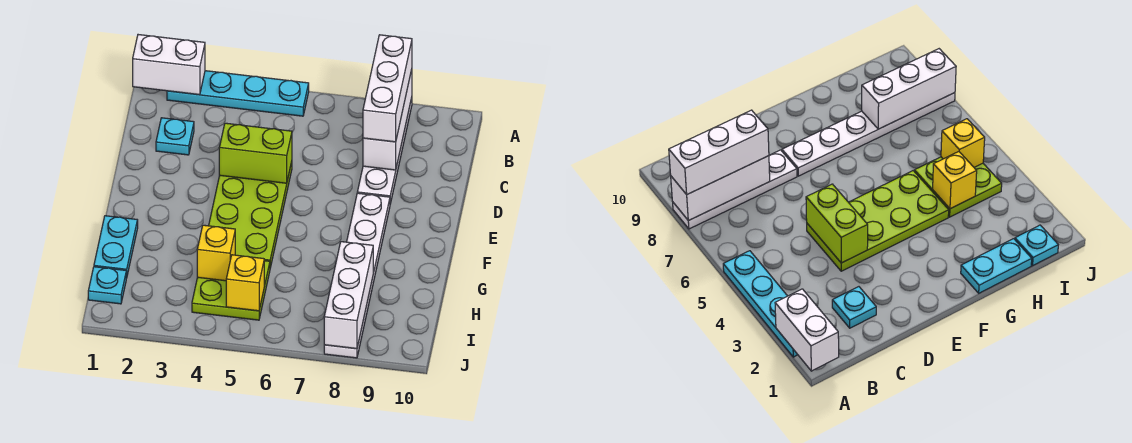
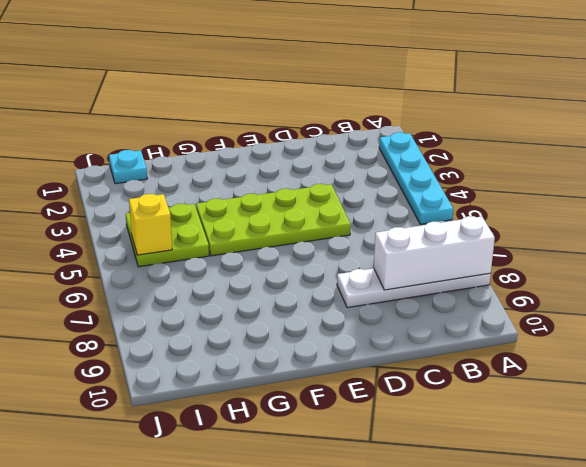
none -> cyan plate C2 level 1
none -> white plate E8:J8 level 1
none -> cyan plate G1:H1 level 1

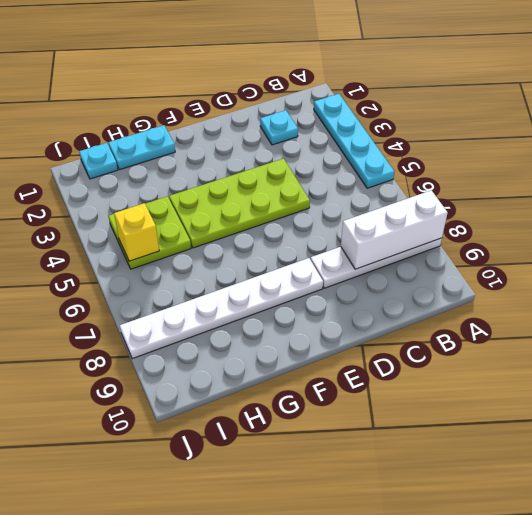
none -> white brick A1:A2 level 2
none -> lime brick D4:D5 level 2
none -> yellow brick H4 level 2

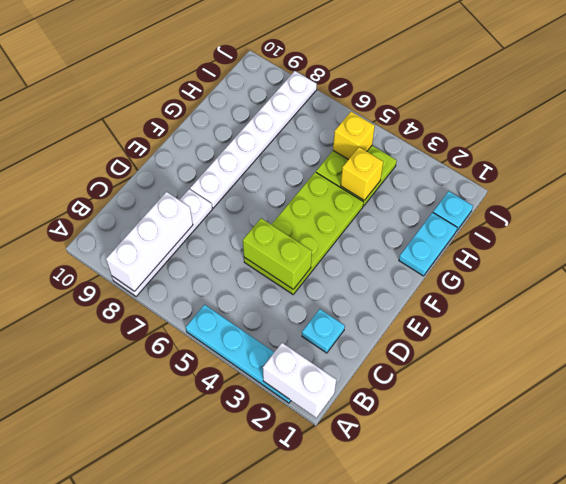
none -> white brick H8:J8 level 2
none -> white brick A8:C8 level 3

